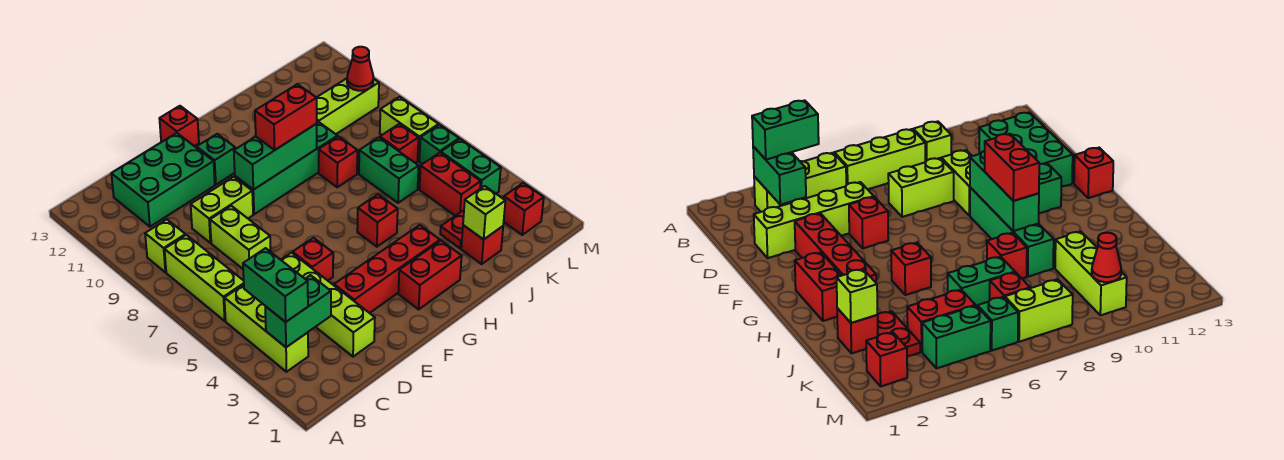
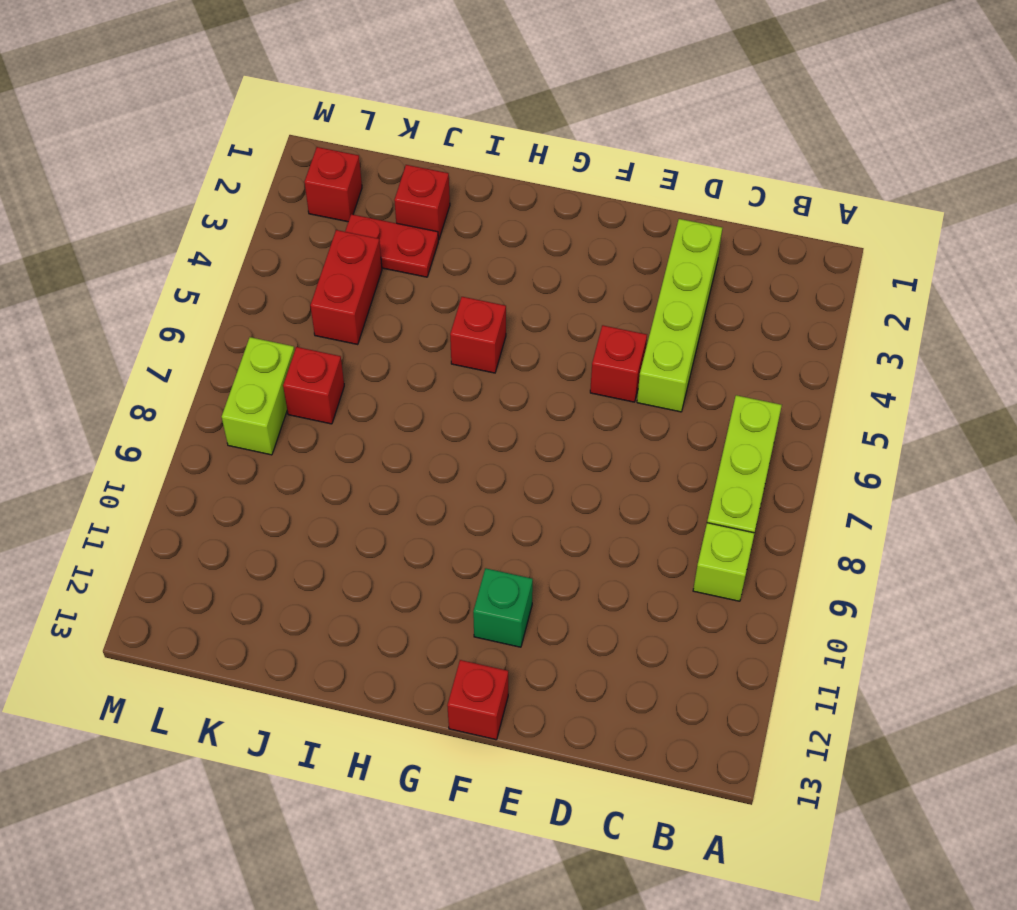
none -> lime brick B3:B5 level 1
none -> green brick C11:E12 level 1
none -> lime brick D7:D8 level 1
none -> lime brick D9:E9 level 1

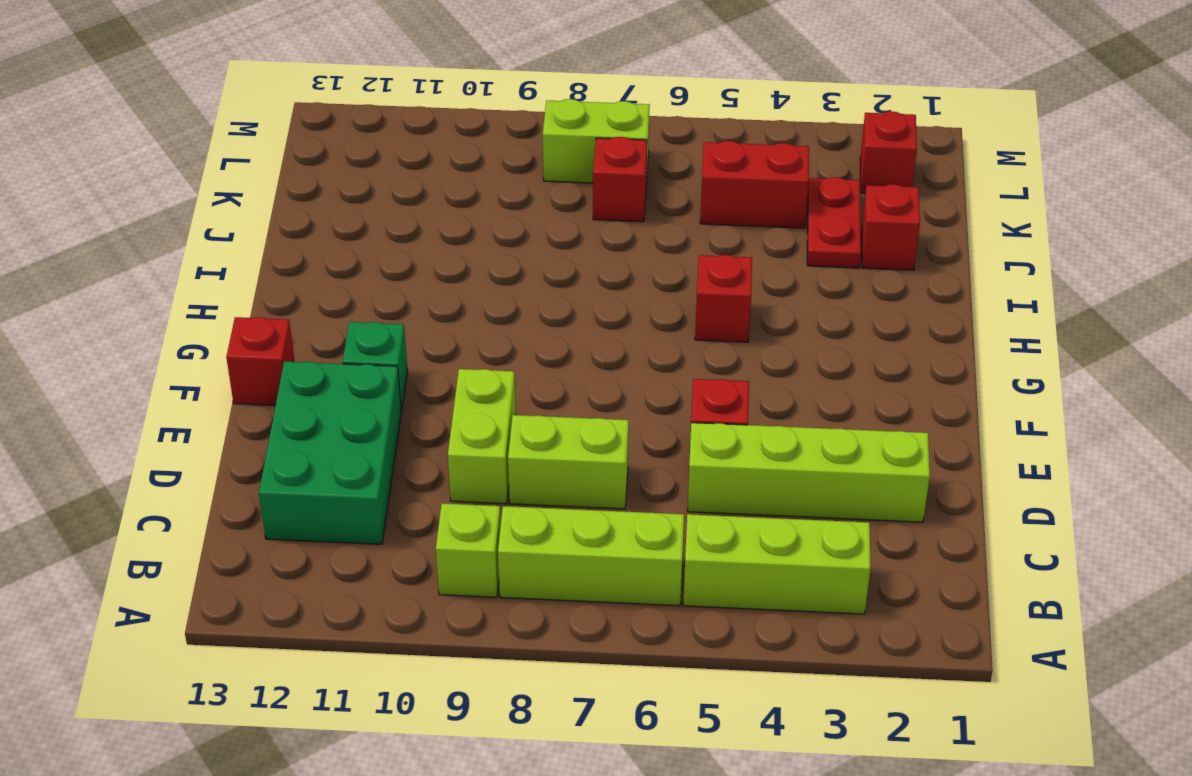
none -> red brick E3:H3 level 1
none -> green brick F9:I9 level 1
none -> red brick G2:H2 level 1
none -> red brick I8 level 1

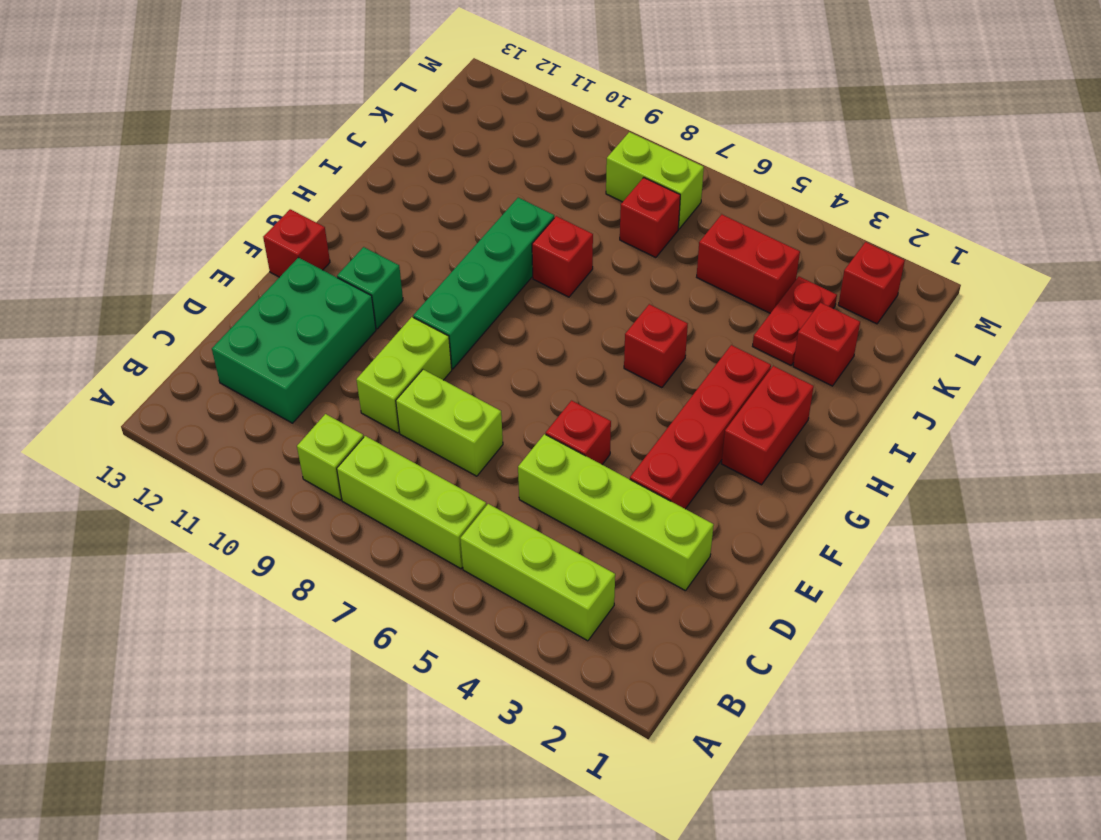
none -> green brick J6:J7 level 1
none -> lime brick J10:L10 level 1
none -> green brick L4:L5 level 1
none -> green brick L6 level 1

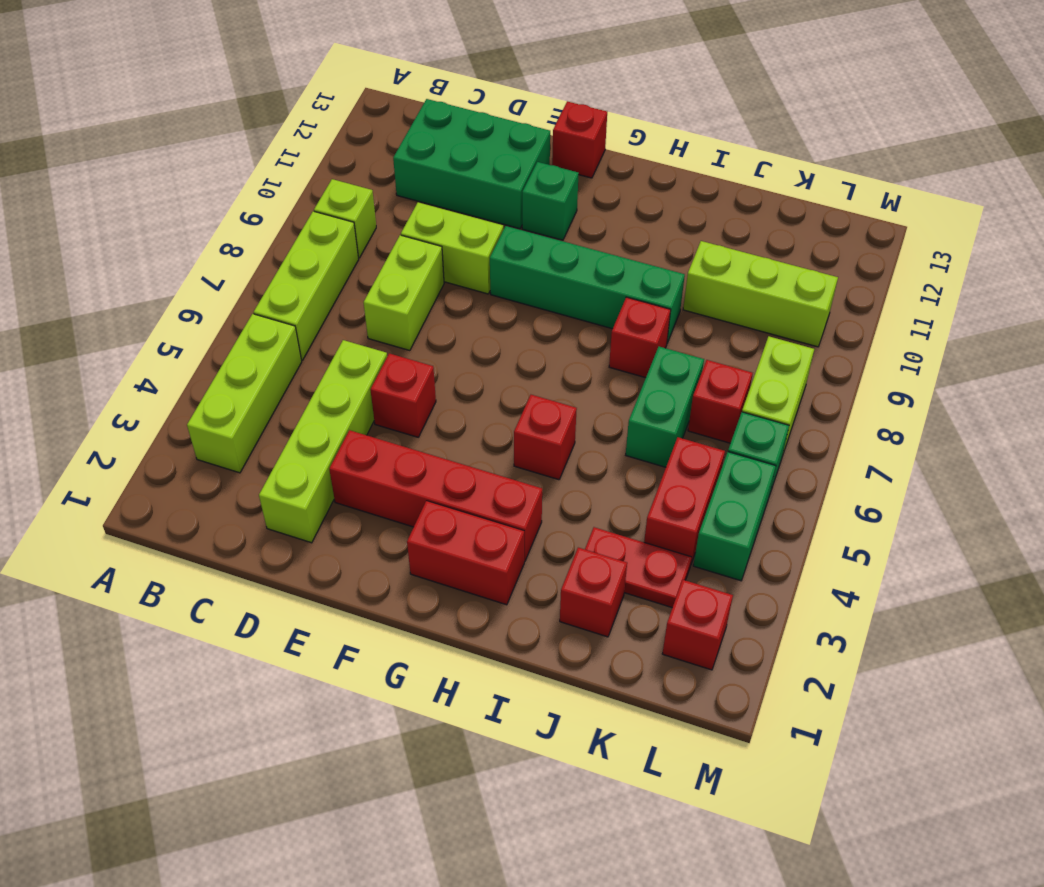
none -> green brick B3:C3 level 2
none -> green brick F9:H9 level 2
none -> lime brick J2 level 2
none -> red cone L10 level 2

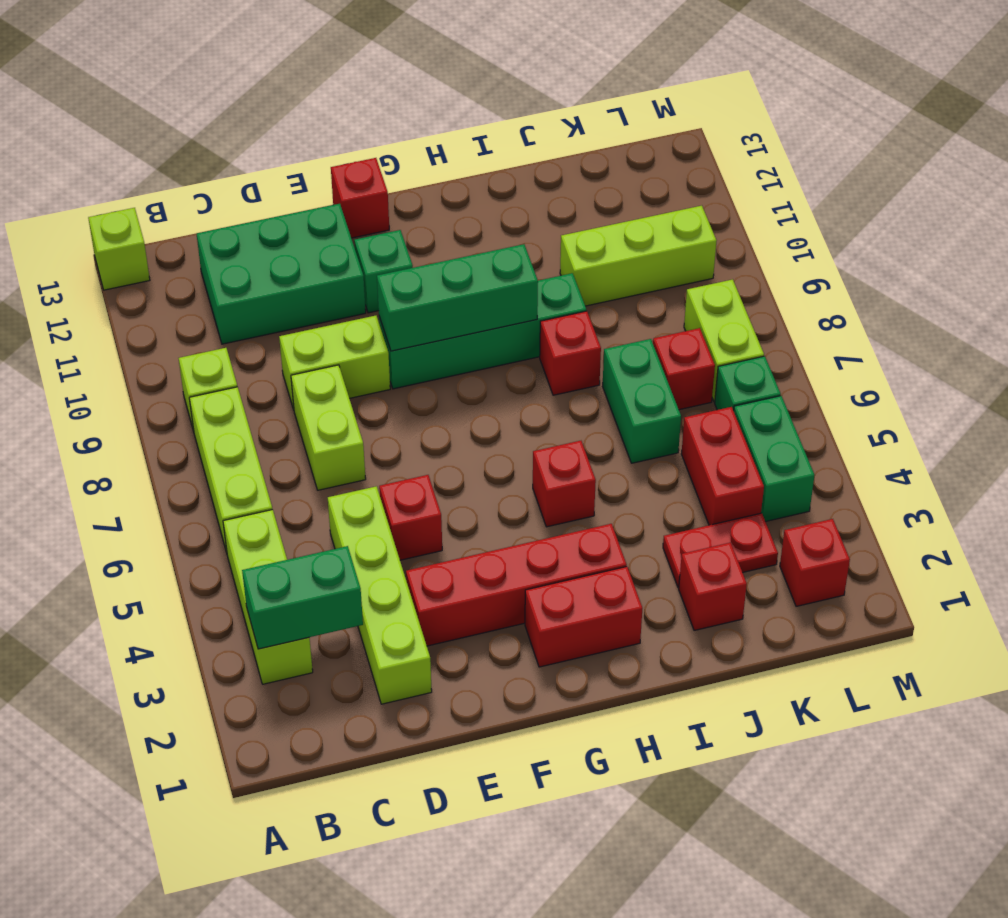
lime brick A13 level 1 -> lime brick J2 level 2
none -> red cone L10 level 2
none -> green brick B3:B4 level 3
none -> red brick G9:H9 level 3

